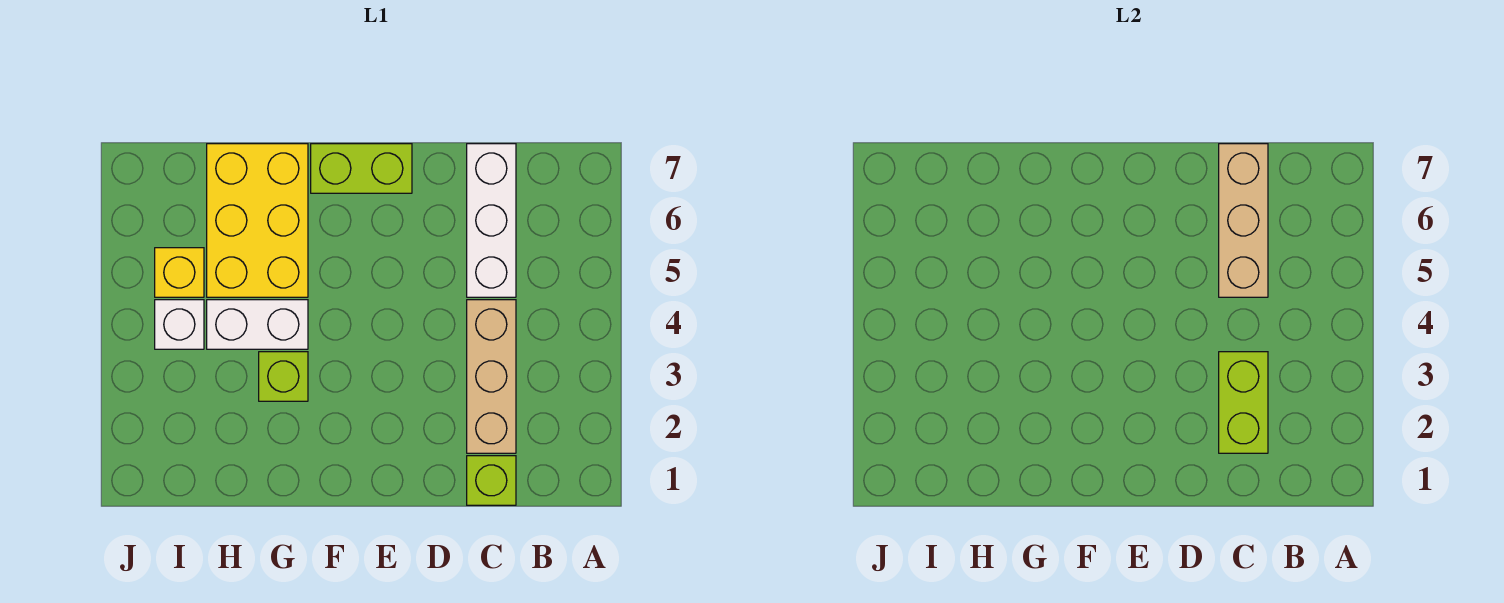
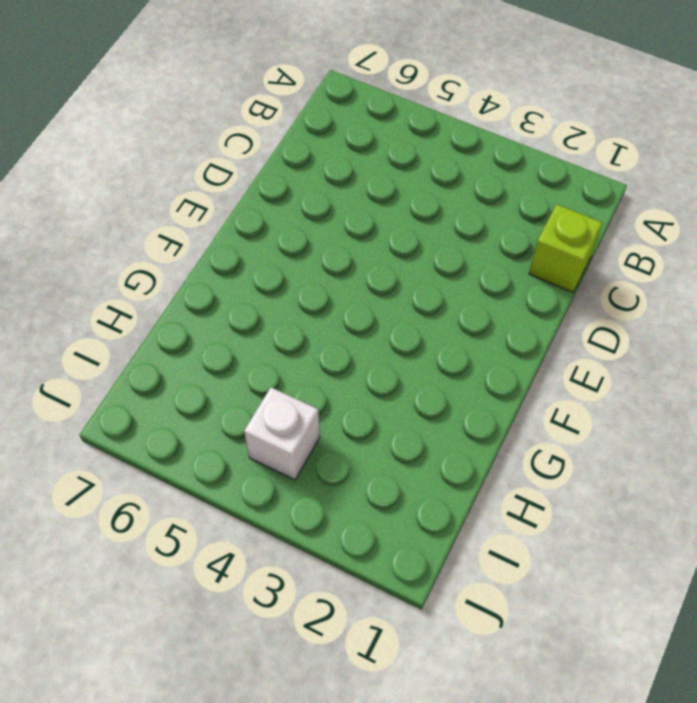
none -> tan brick C2:C4 level 1
none -> white brick C5:C7 level 1

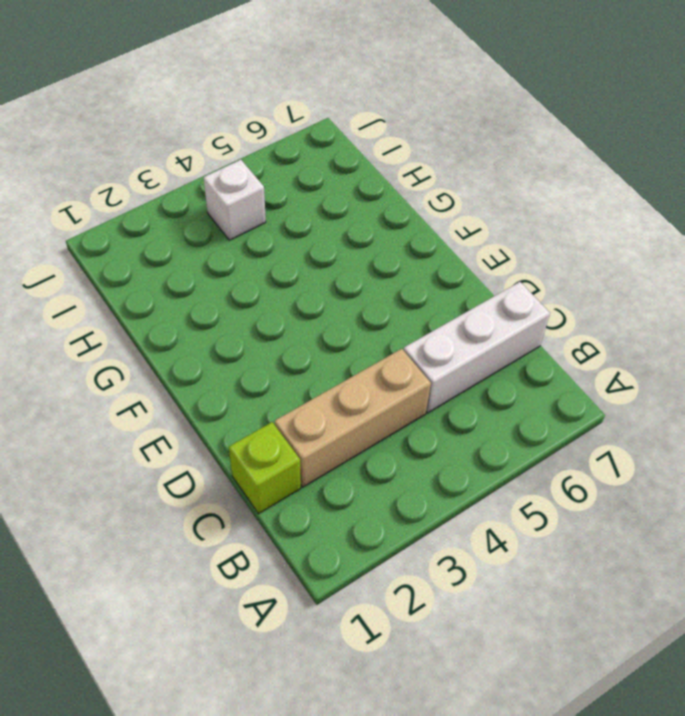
none -> lime brick E7:F7 level 1
none -> lime brick G3 level 1

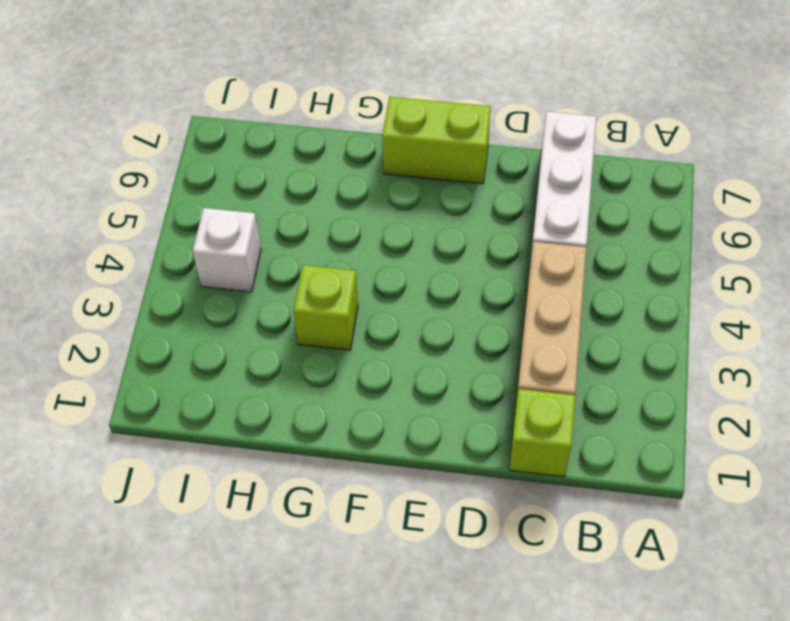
none -> white brick G4:H4 level 1
none -> yellow brick G5:H7 level 1

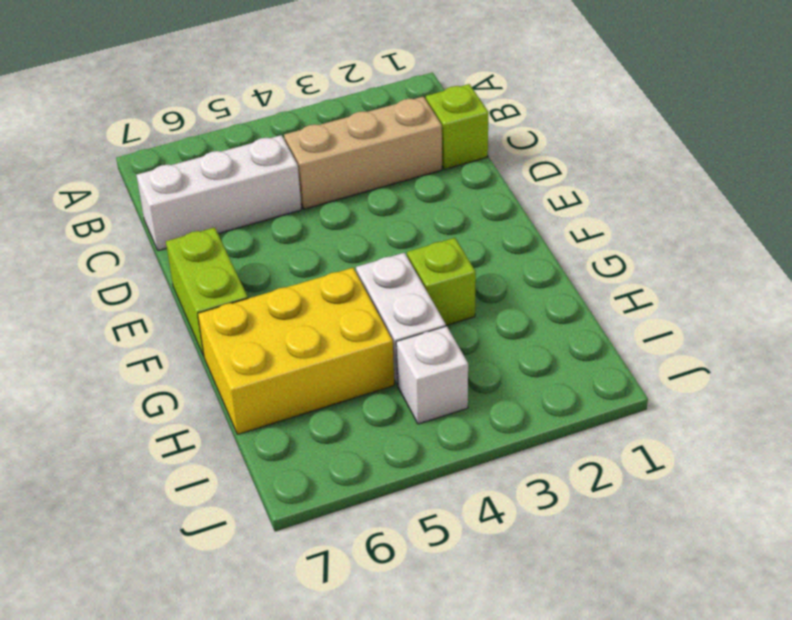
none -> yellow brick I5 level 1
none -> lime brick C2:C3 level 2

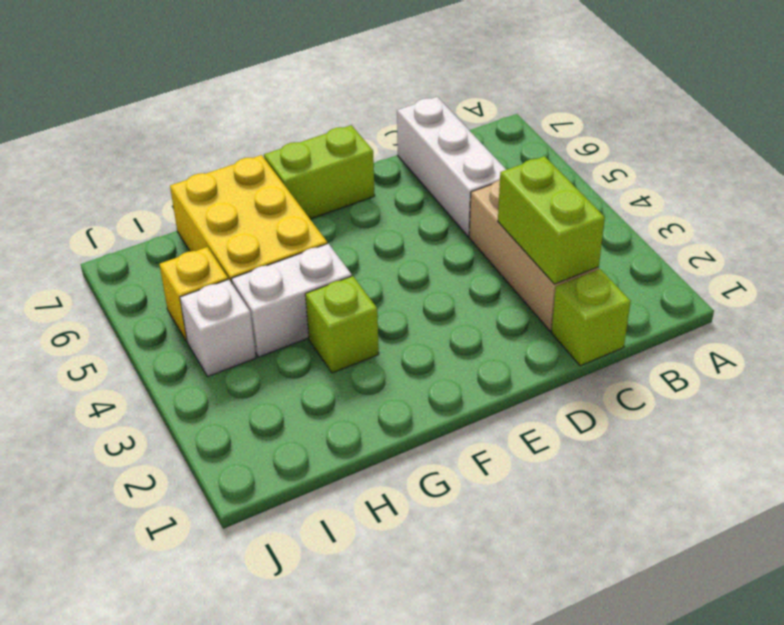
none -> tan brick C5:C7 level 2

